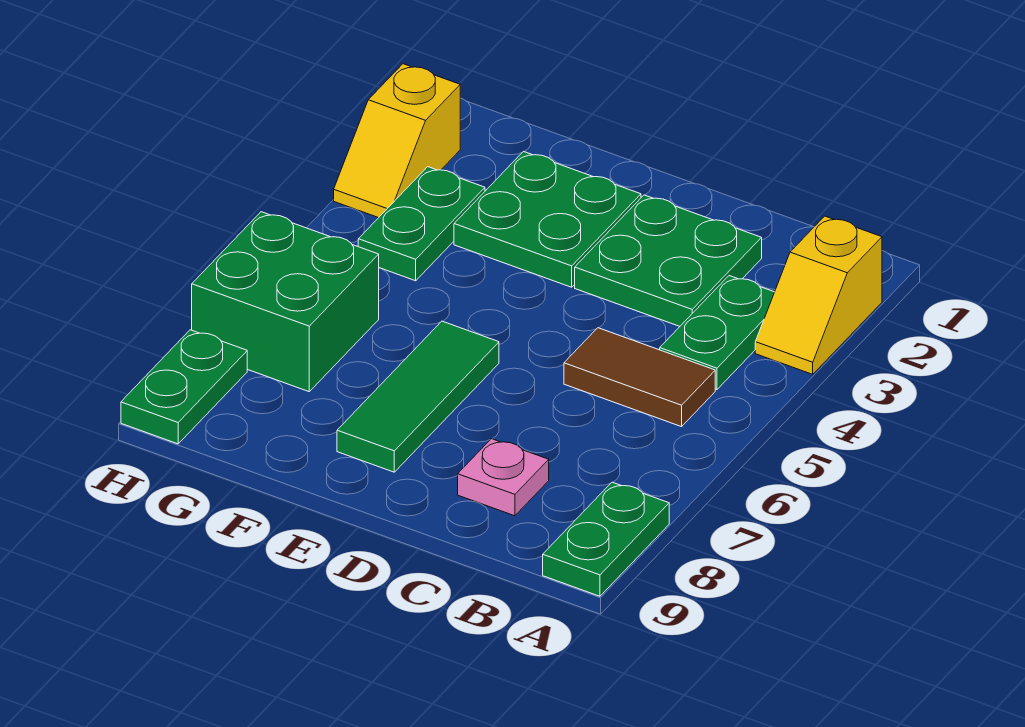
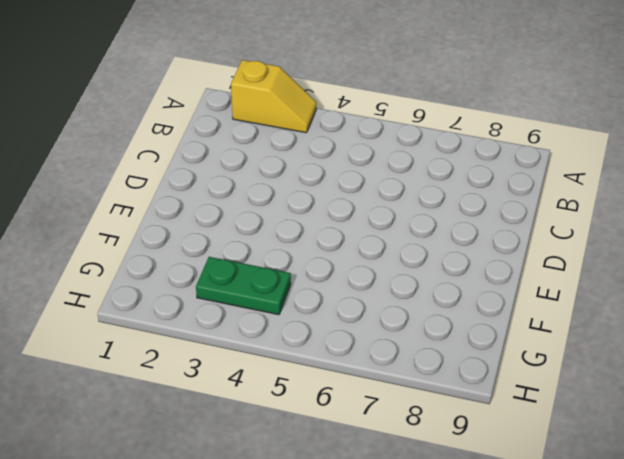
none -> green plate A8:A9 level 1
none -> green plate B3:B4 level 1
none -> brown tile B5:C5 level 1

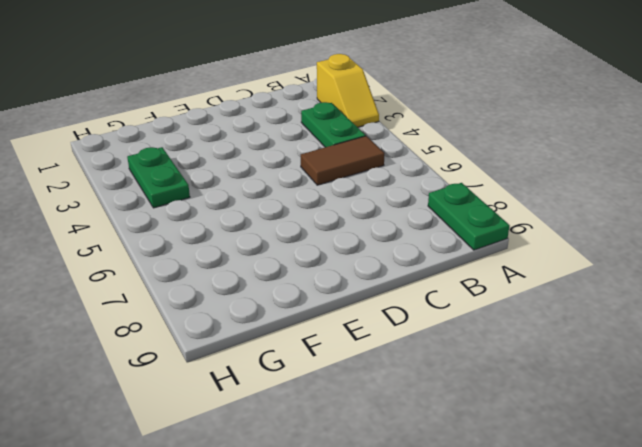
none -> green plate C2:D3 level 1
none -> pink plate C8 level 1
none -> green plate E2:F3 level 1

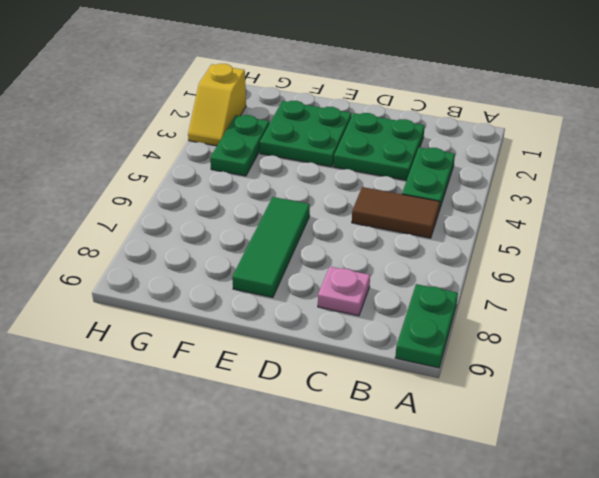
none -> yellow slope A2:A3 level 1 top 2
none -> green brick G6:H7 level 1
none -> green plate H8:H9 level 1

